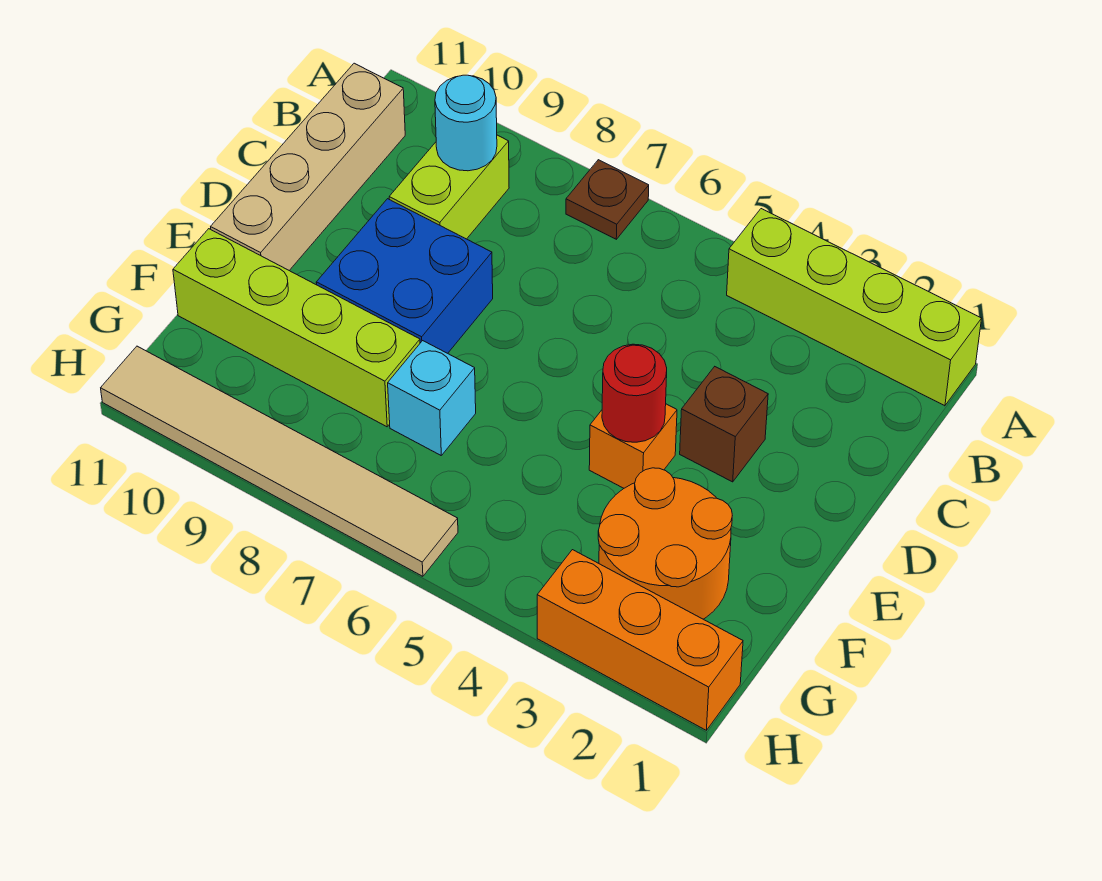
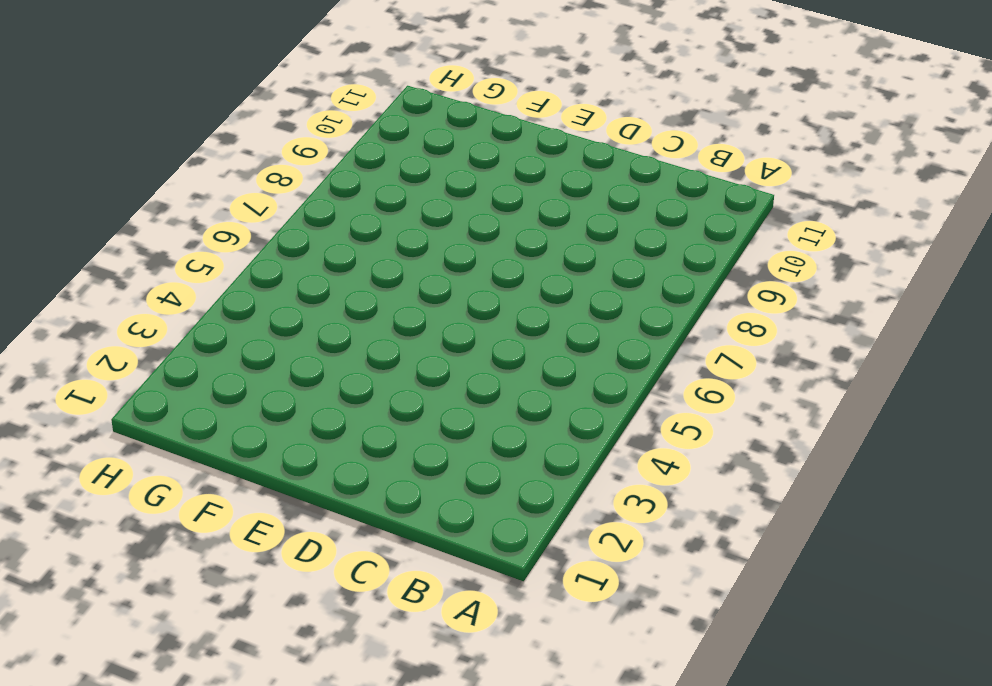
none -> lime brick A1:A4 level 1
none -> brown plate A7 level 1
none -> lime brick B9:C9 level 1

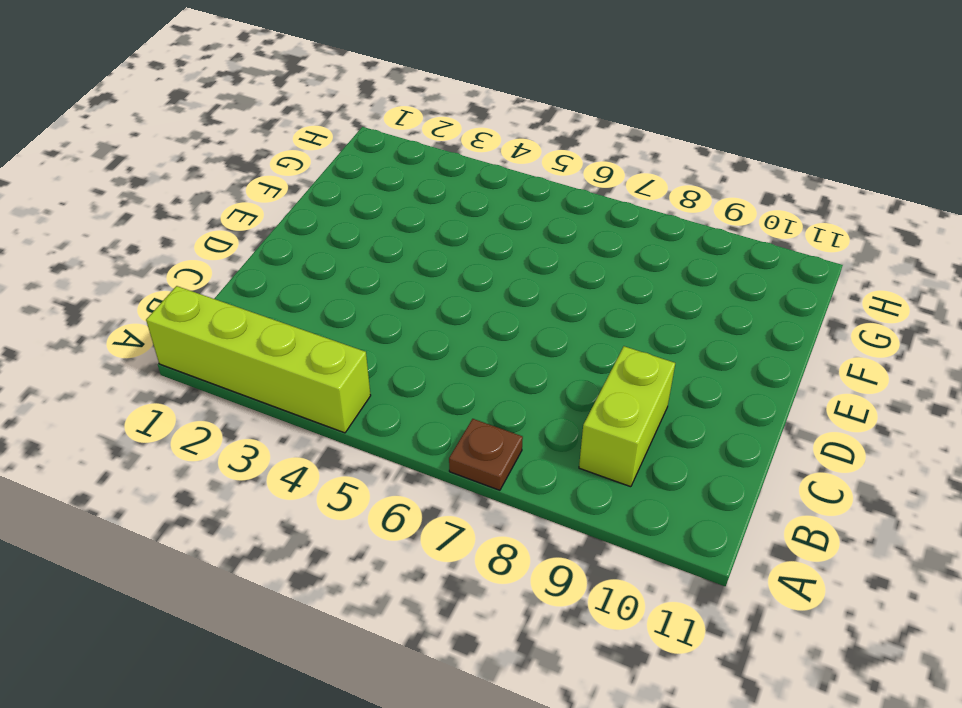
none -> tan brick B11:E11 level 1
none -> brown brick D3 level 1
none -> blue brick D8:E9 level 1

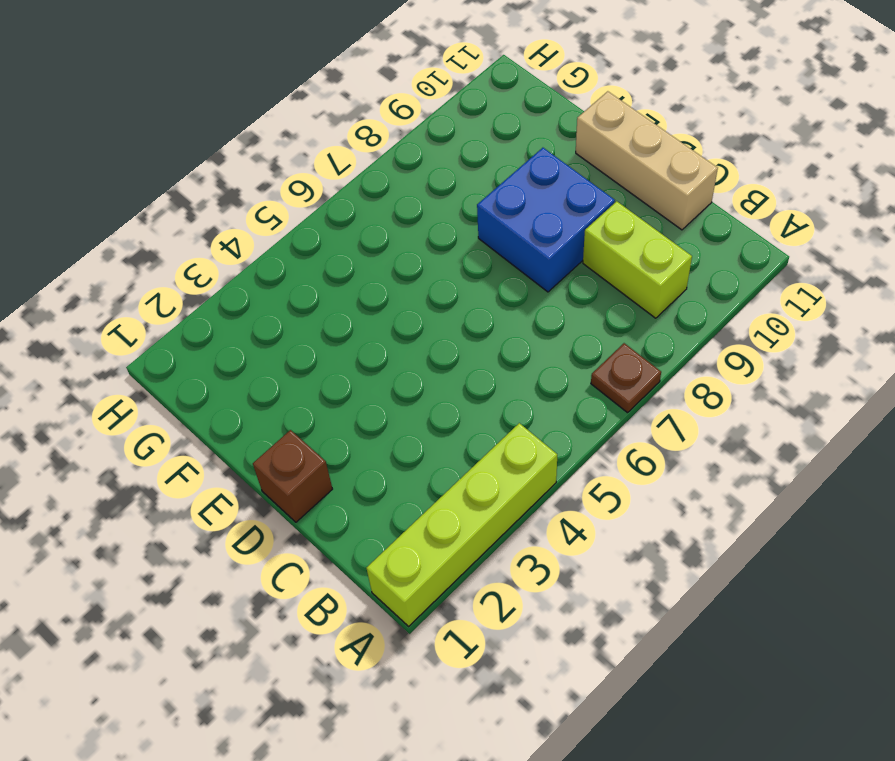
tan brick C11:E11 level 1 -> tan brick B11:E11 level 1
brown brick D1 level 1 -> brown brick D3 level 1
none -> orange brick E4 level 1
none -> orange round brick F2:G3 level 1
none -> cyan brick F7 level 1

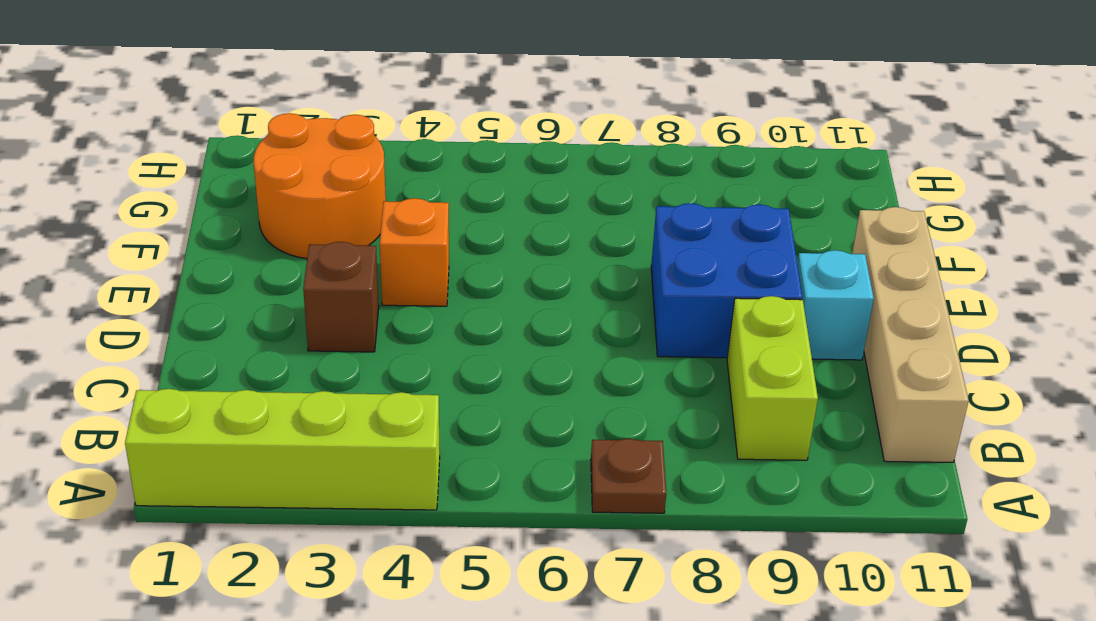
cyan brick D10 level 1 -> cyan brick F7 level 1
none -> lime brick F8:F11 level 1
none -> orange brick H1:H3 level 1
none -> tan tile H6:H11 level 1

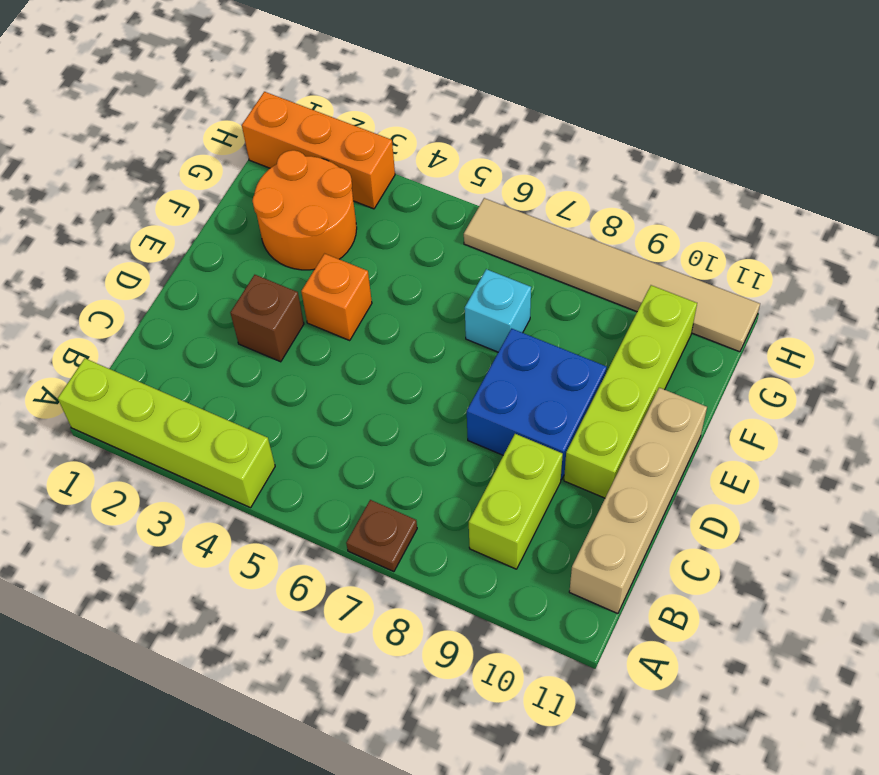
lime brick D10:G10 level 1 -> lime brick F8:F11 level 1
none -> cyan round brick B9 level 2
none -> red round brick E4 level 2

